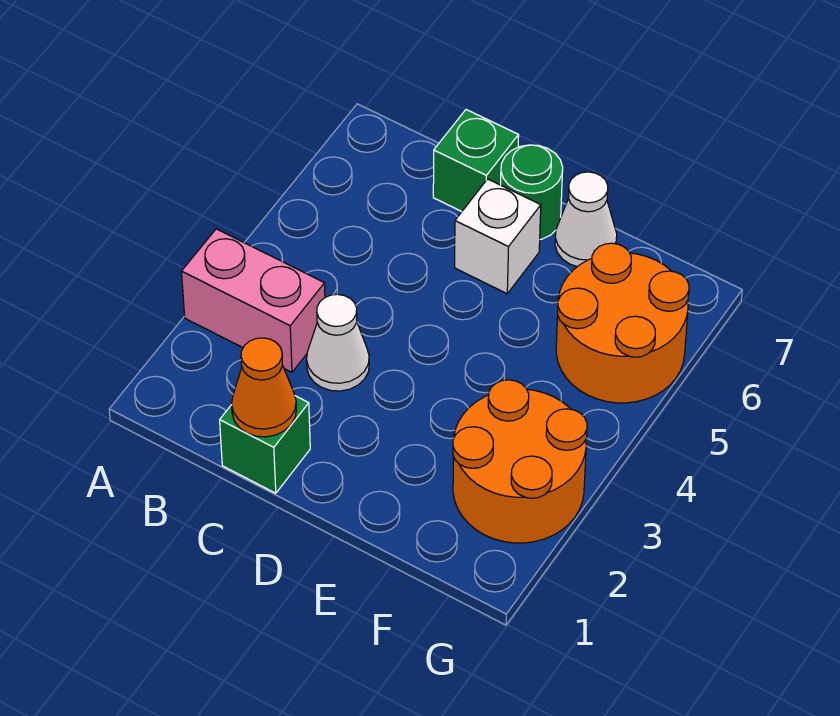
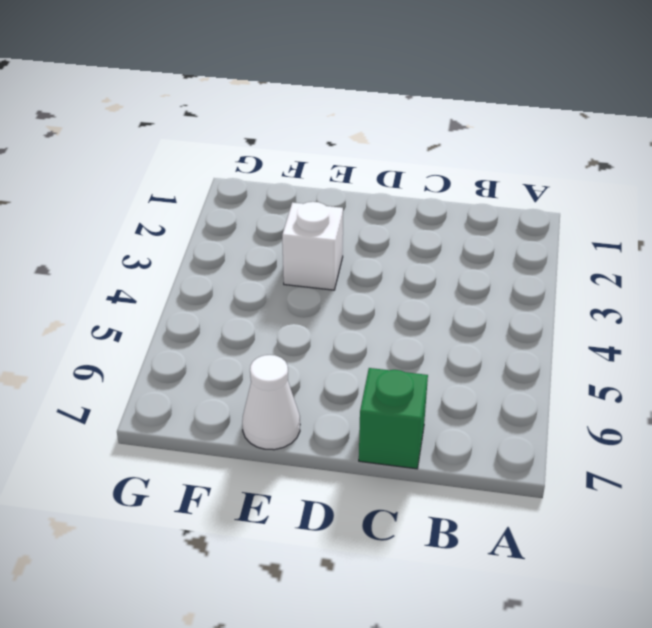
white brick E3 level 1 -> white brick D6 level 1
none -> pink brick A3:B3 level 1
none -> green brick C1 level 1

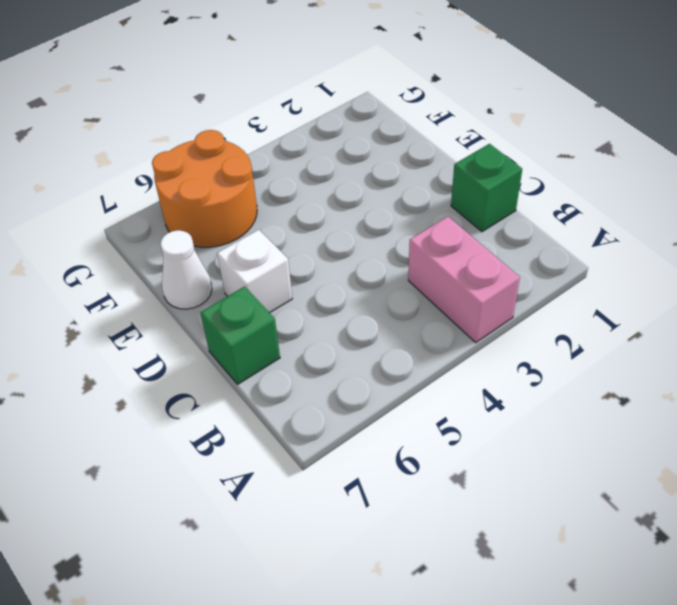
none -> white cone C3 level 1
none -> green round brick D7 level 1

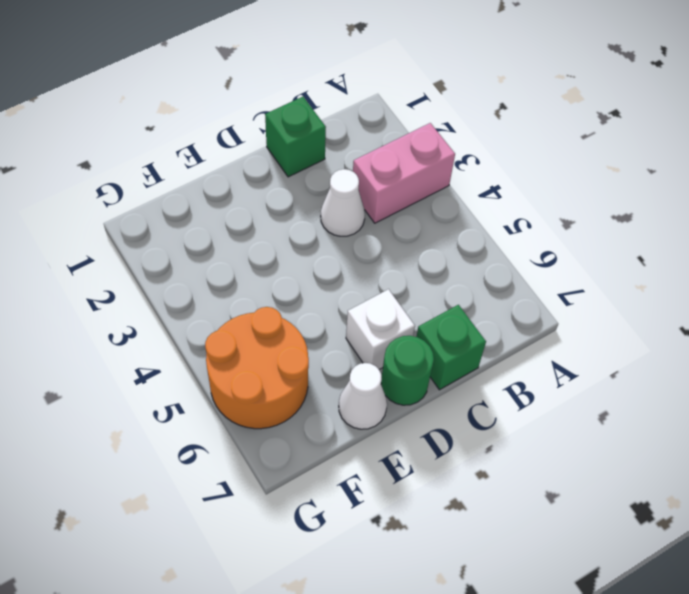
none -> orange round brick F2:G3 level 1
none -> orange cone C1 level 2

